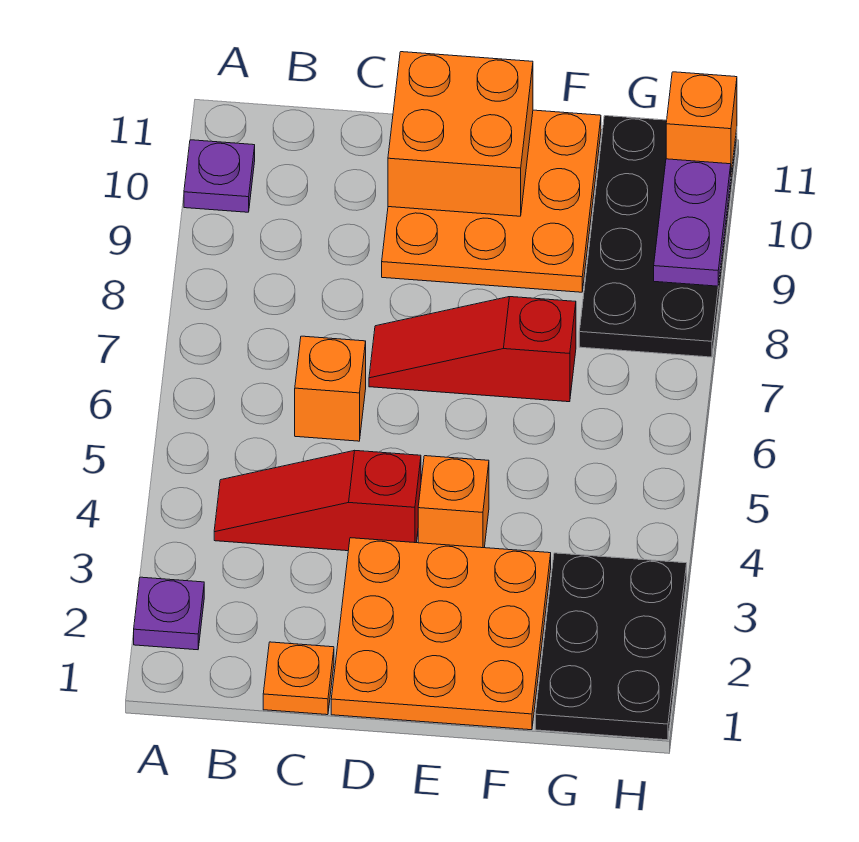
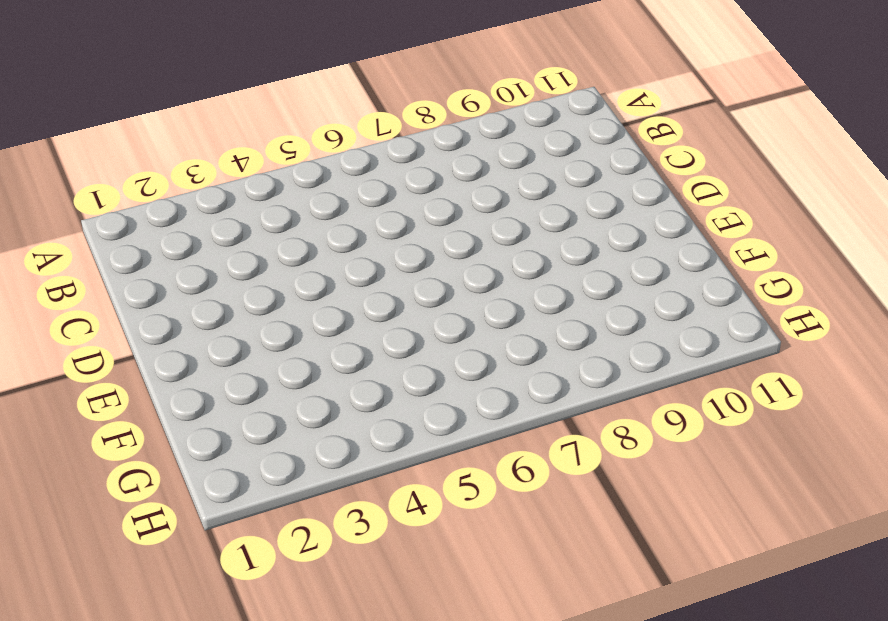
none -> purple plate A2 level 1
none -> purple plate A10 level 1
none -> red slope B4:D4 level 1 top D

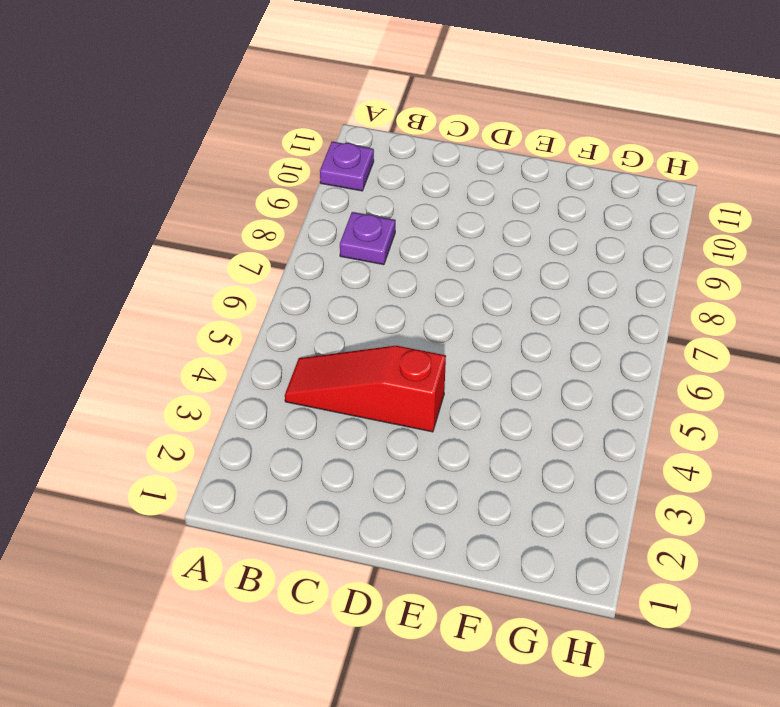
purple plate B8 level 1 -> purple plate A2 level 1
none -> orange plate C1 level 1
none -> orange brick C6 level 1
none -> orange plate D1:F3 level 1

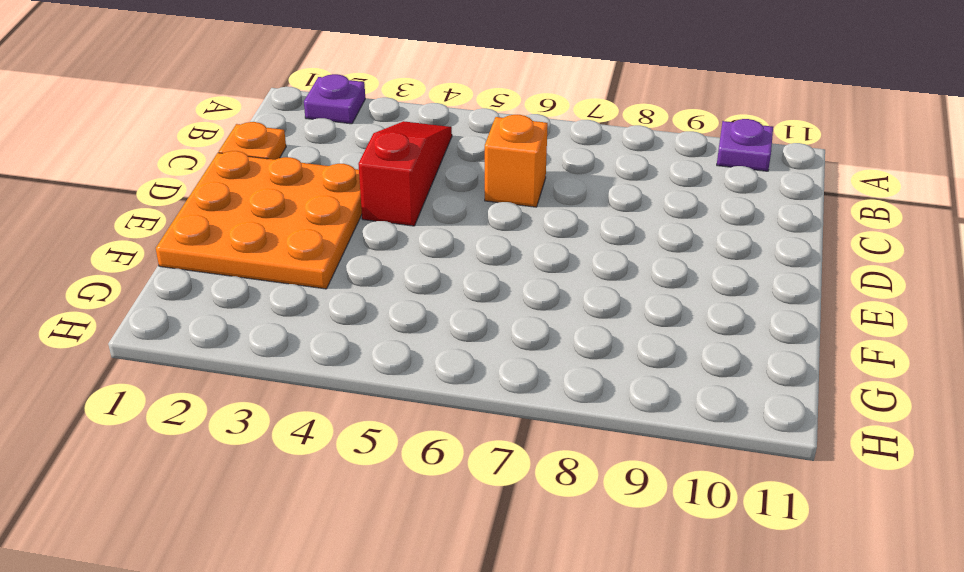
none -> red slope D7:F7 level 1 top F
none -> orange plate D9:F11 level 1
none -> orange brick E4 level 1

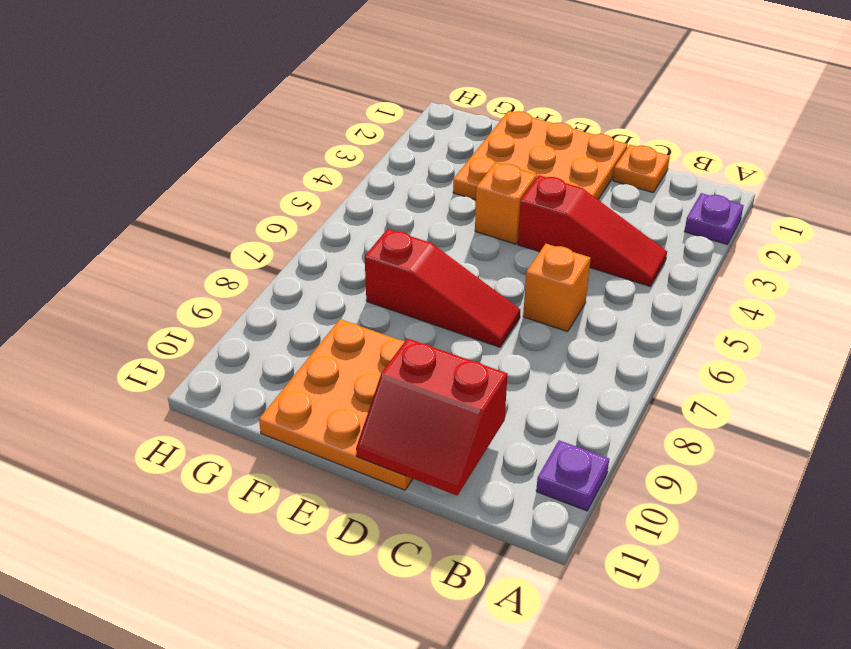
red slope C10:D11 level 2 top 10 -> orange brick D10:E11 level 2
none -> black plate G1:H3 level 1
none -> black plate G8:H11 level 1
none -> purple plate H9:H10 level 2

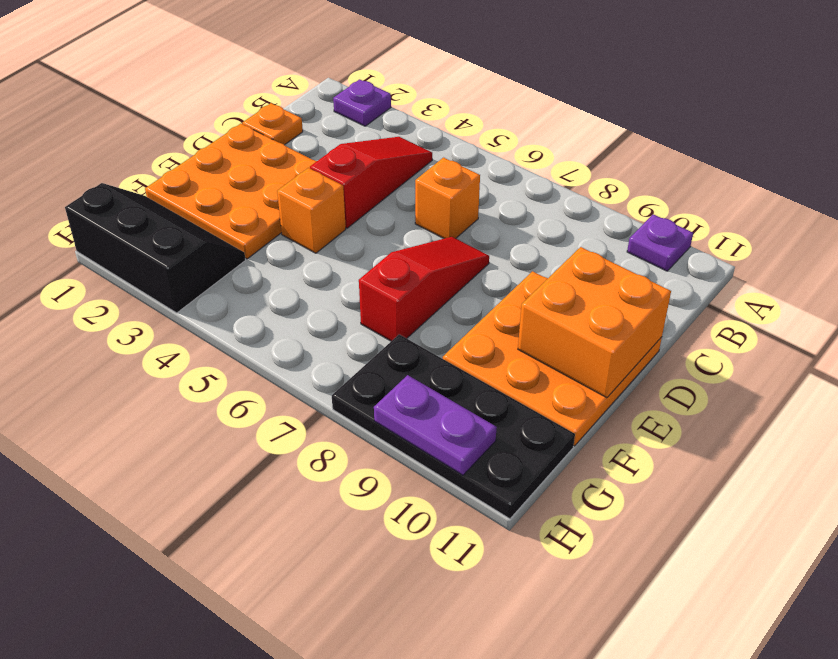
black slope G1:H3 level 1 top H -> black plate G1:H3 level 1
none -> orange brick H11 level 2

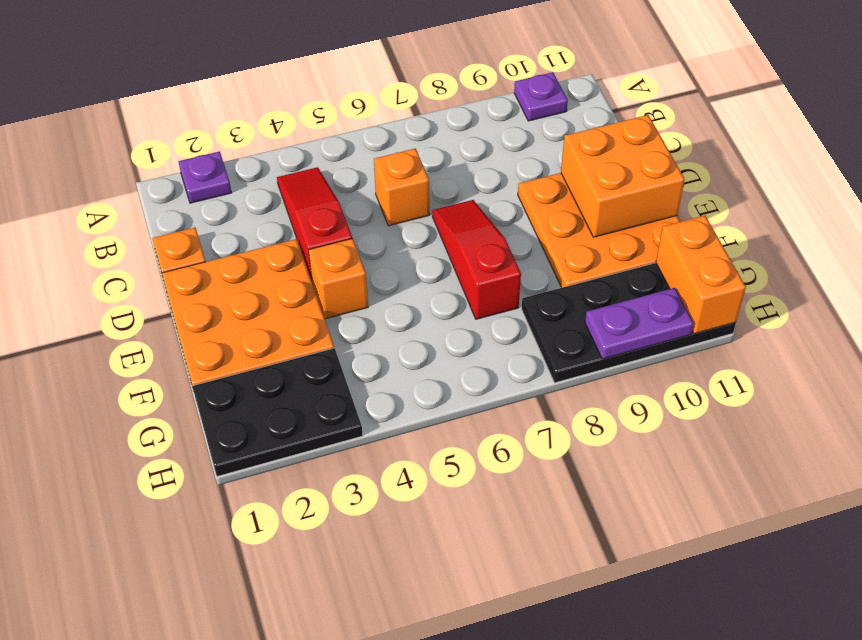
orange brick G11:H11 level 2 -> orange brick H11 level 2

